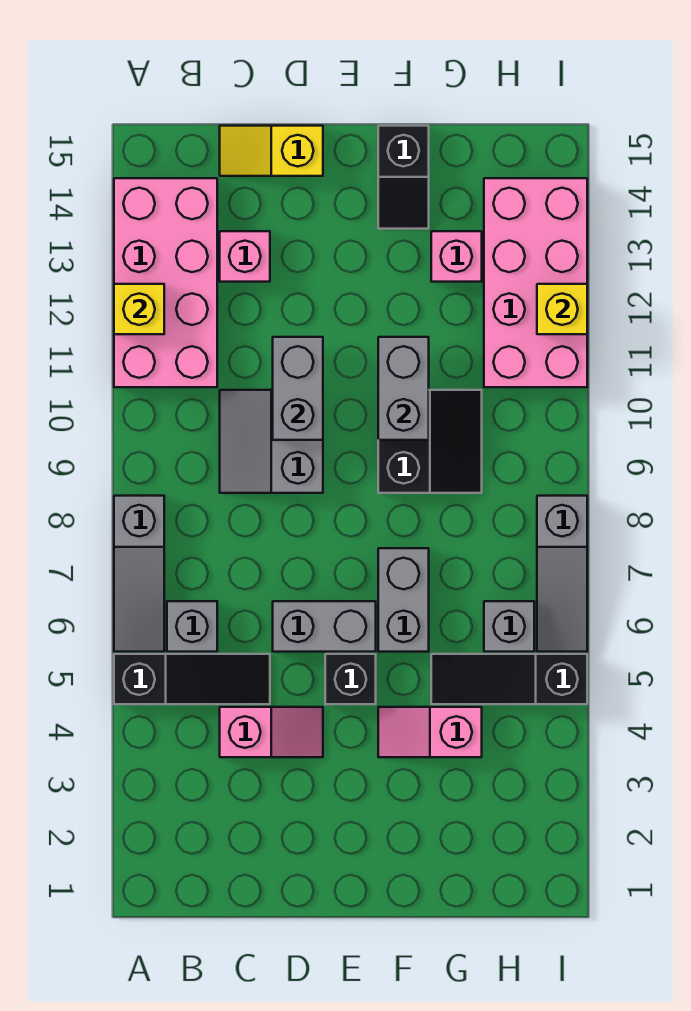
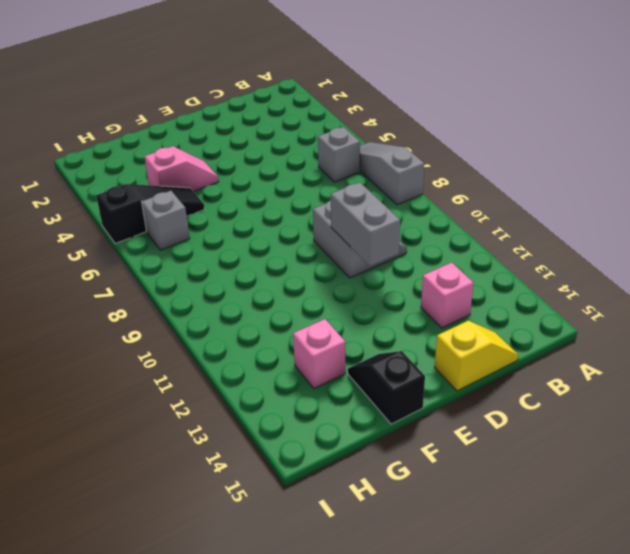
none -> black slope A5:C5 level 1 top A
none -> pink brick A11:B14 level 1
none -> pink slope C4:D4 level 1 top C

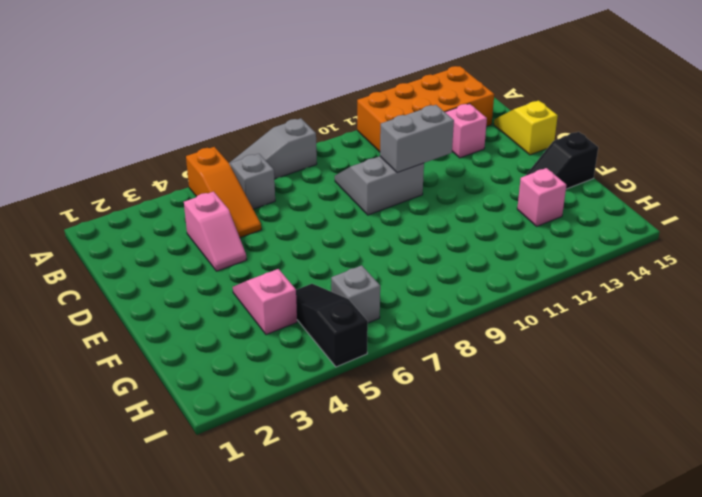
orange slope A5:C5 level 1 top A -> black slope A5:C5 level 1 top A
orange brick A11:B14 level 1 -> pink brick A11:B14 level 1
none -> grey brick D6:E6 level 1
none -> black brick E5 level 1
none -> grey brick F6:F7 level 1

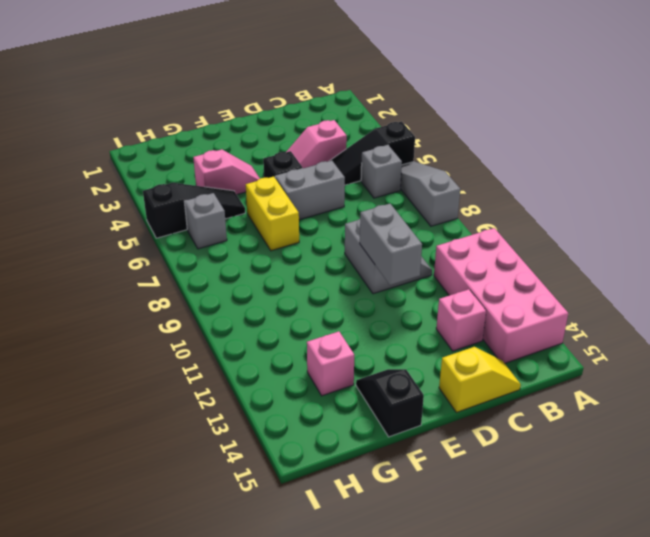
yellow brick F6:F7 level 1 -> grey brick F6:F7 level 1
none -> black slope F9:G10 level 1 top F
none -> pink brick H11:I14 level 1
none -> grey slope I6:I8 level 1 top 8

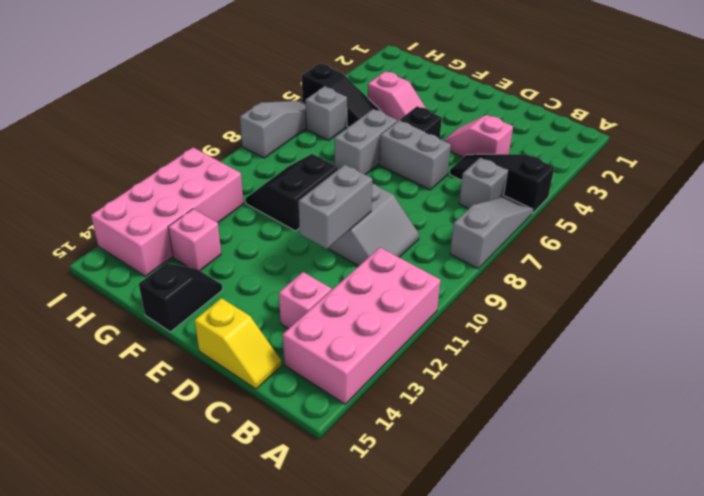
none -> yellow brick A12 level 2
none -> grey brick F10:F11 level 2
none -> yellow brick I12 level 2

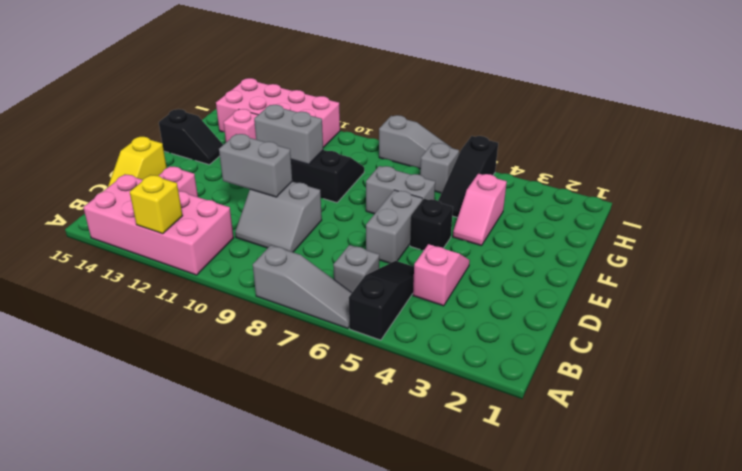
none -> yellow brick I12 level 2

